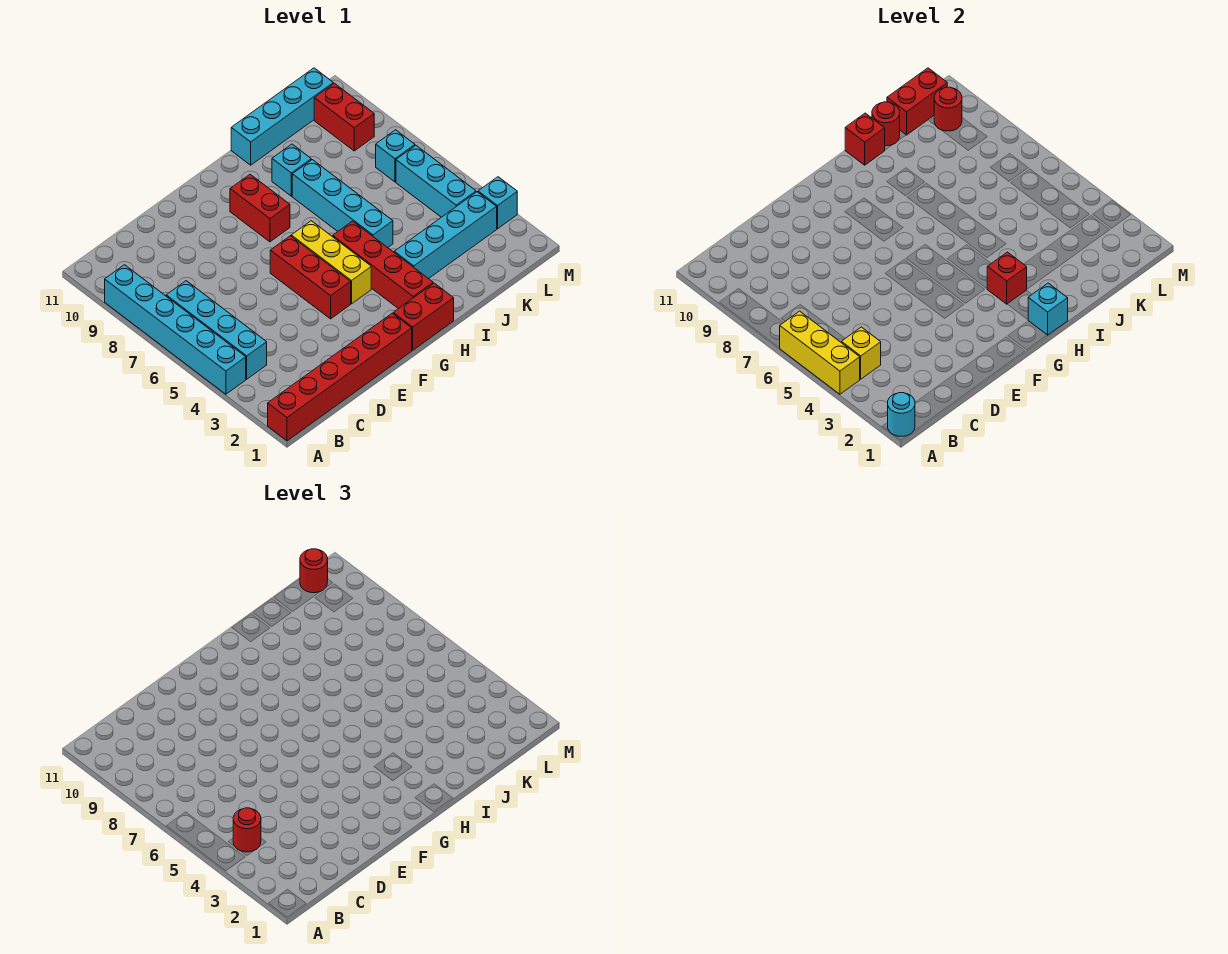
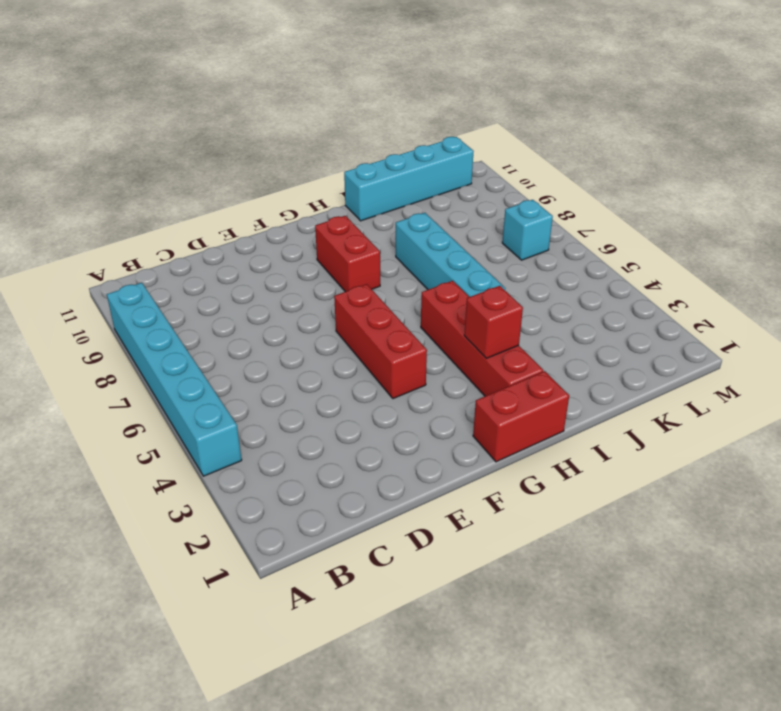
none -> red brick A1:F1 level 1
none -> cyan brick B4:B7 level 1
none -> yellow brick G4:G6 level 1

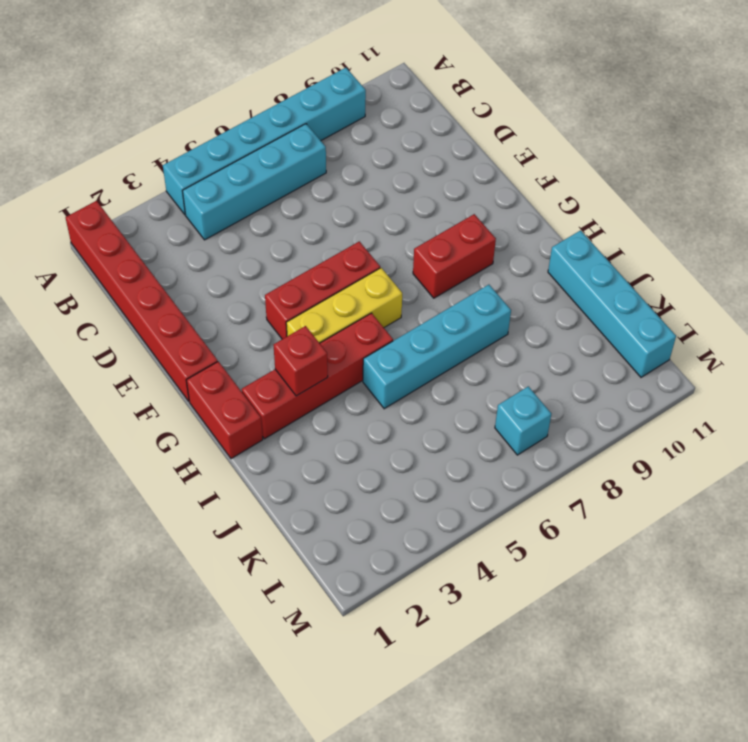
none -> cyan brick I3:L3 level 1
none -> cyan brick I9 level 1
none -> cyan brick L4:L6 level 1

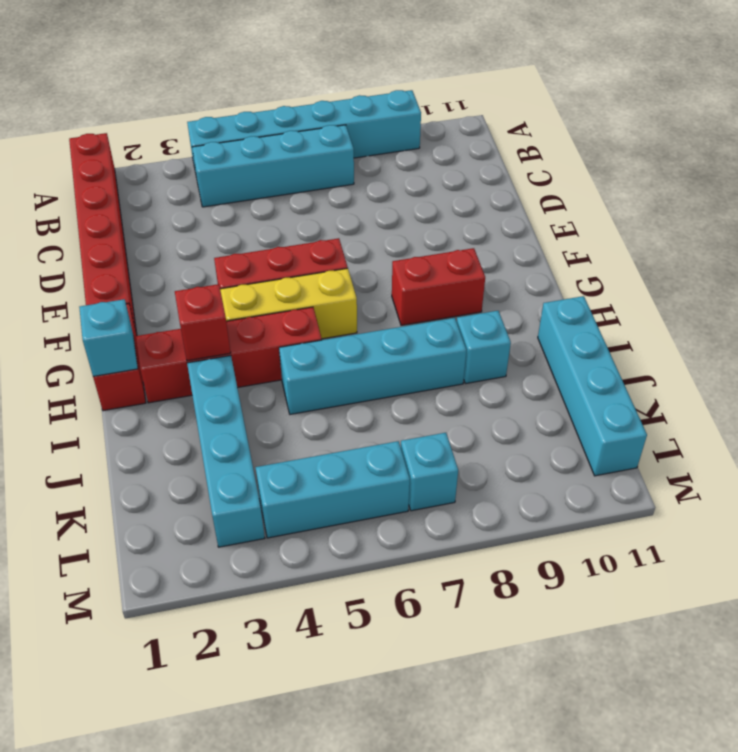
none -> red brick L9:L10 level 1
none -> cyan brick M3 level 1
none -> cyan round brick A1 level 2

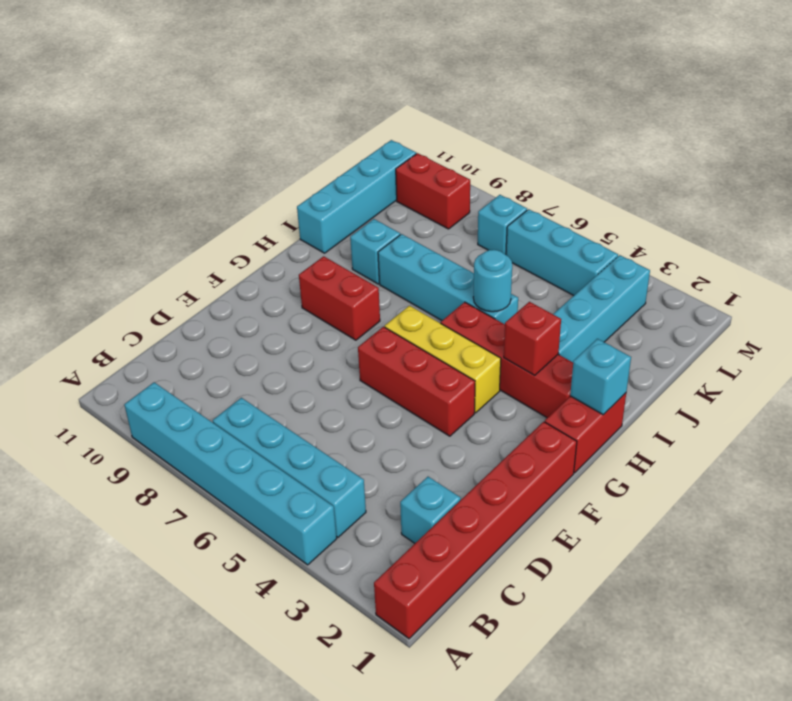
cyan brick C2 level 1 -> cyan brick M3 level 1
cyan round brick I5 level 2 -> cyan round brick A1 level 2
none -> yellow brick A4:A6 level 2
none -> yellow brick B4 level 2
none -> red brick I11 level 2

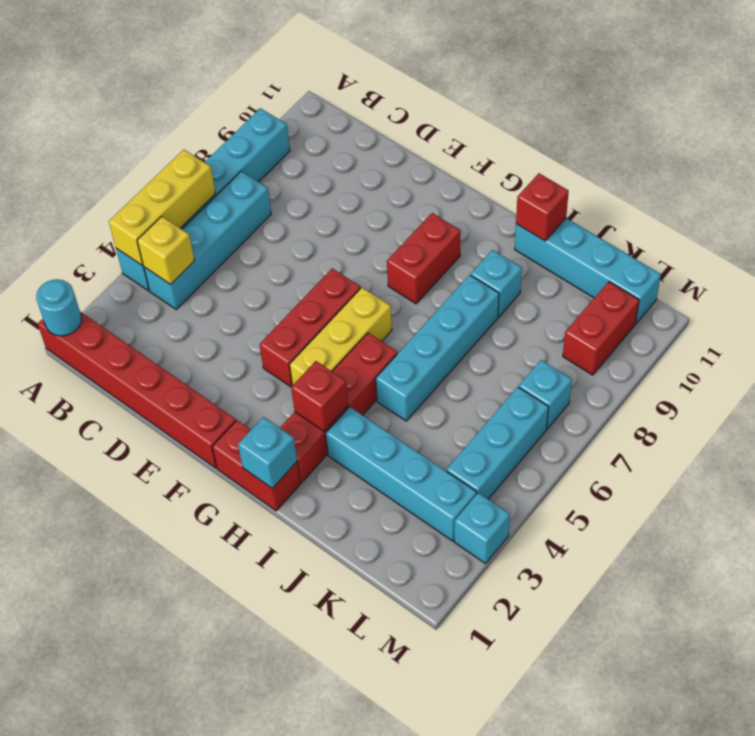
none -> red round brick J11 level 2
none -> red brick K11:L11 level 2
none -> red round brick L10 level 2

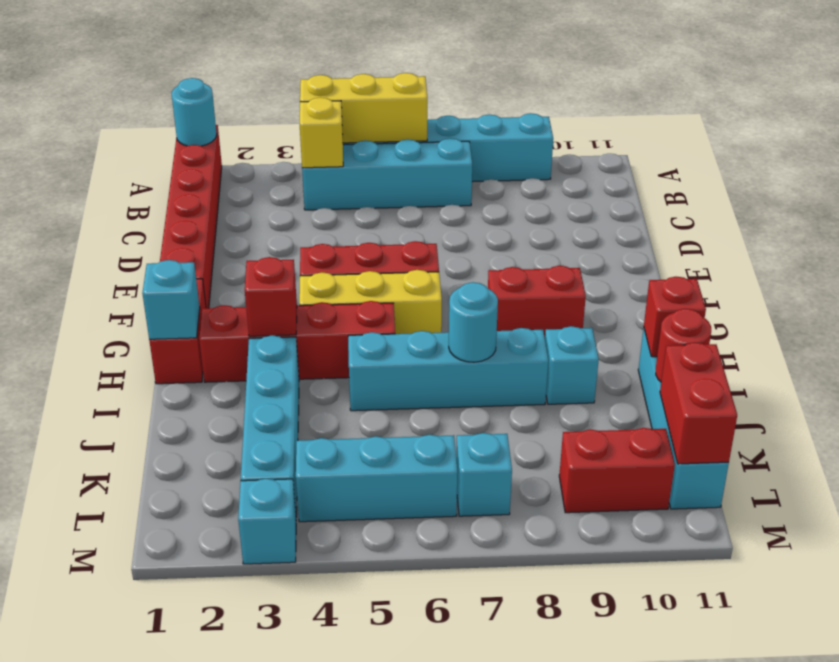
cyan round brick I7 level 2 -> none
none -> red round brick L10 level 2
none -> red round brick B4 level 3
none -> red round brick L11 level 3

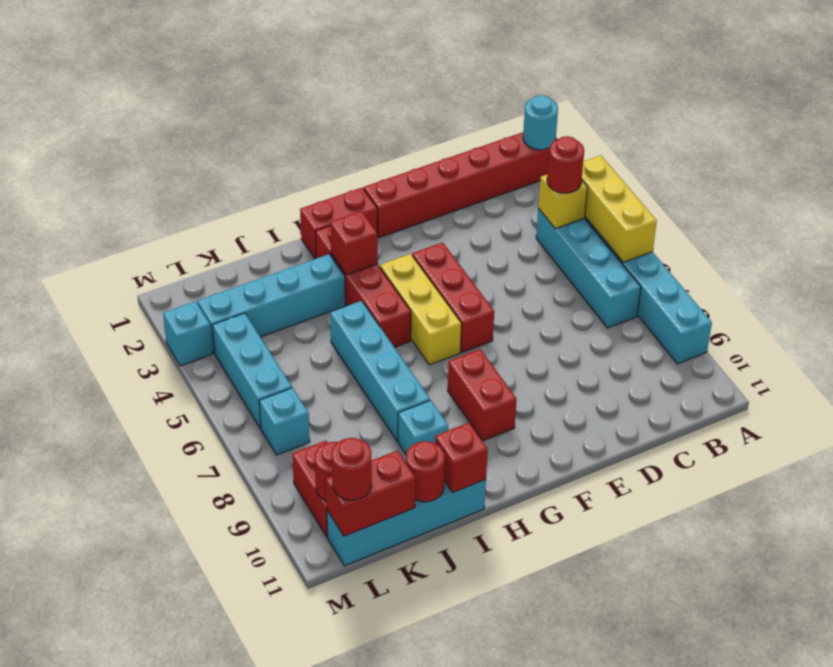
none -> cyan brick H1 level 2

